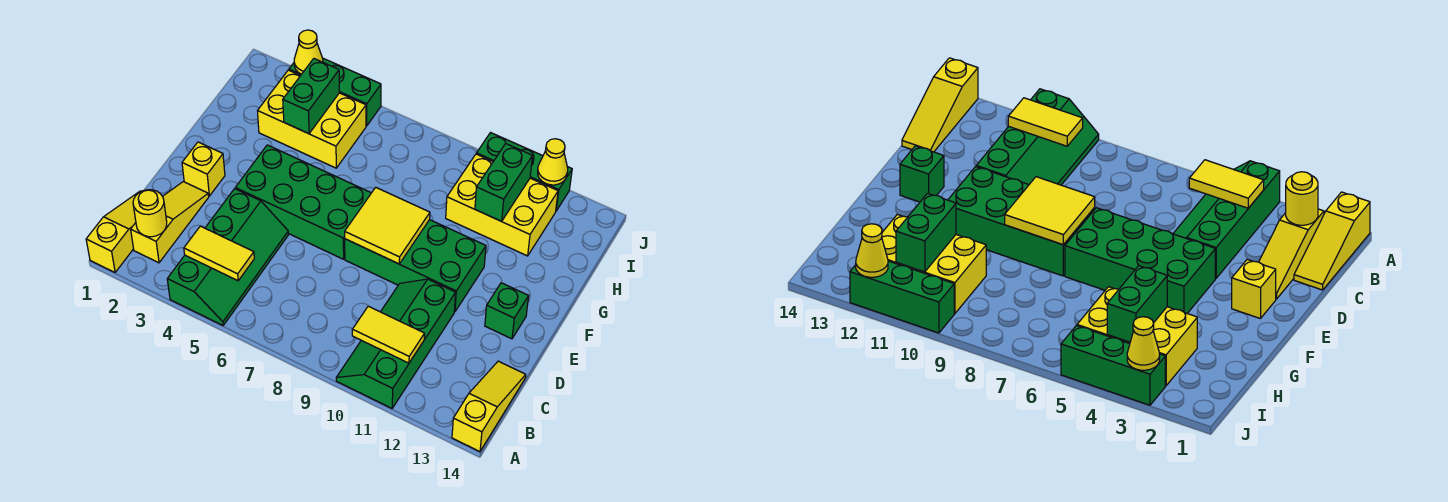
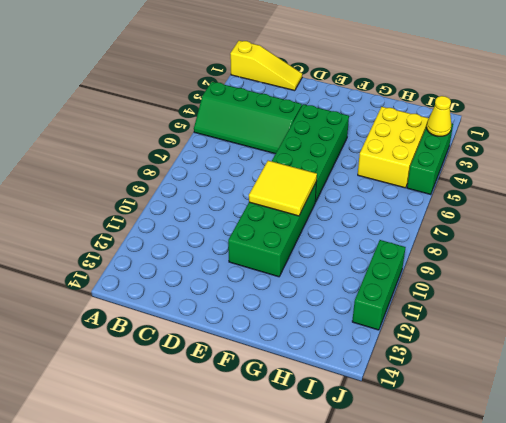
none -> green slope A10:D11 level 1 top 11
none -> yellow slope A14:C14 level 1 top A
none -> yellow slope B2:D2 level 1 top B

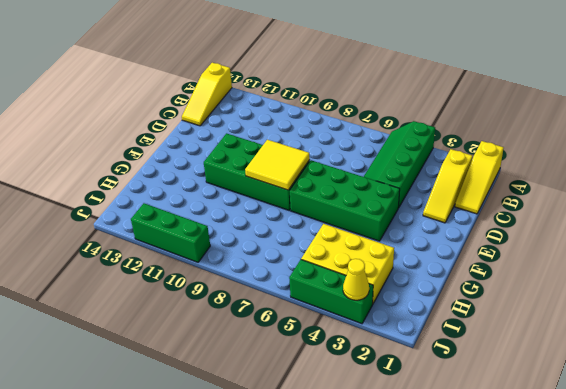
none -> green slope A10:D11 level 1 top 11
none -> yellow brick E2 level 1
none -> green brick E13 level 1

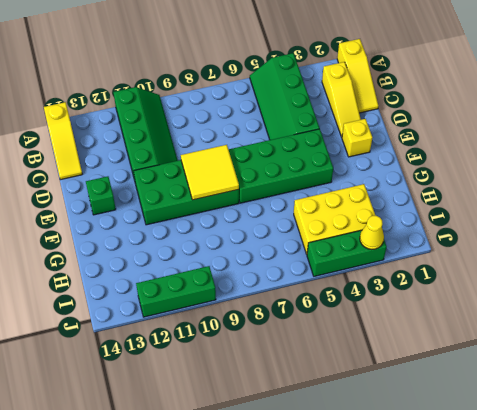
none -> yellow brick H10:I12 level 1
none -> yellow round brick B2 level 2
none -> yellow tile B4:B5 level 2

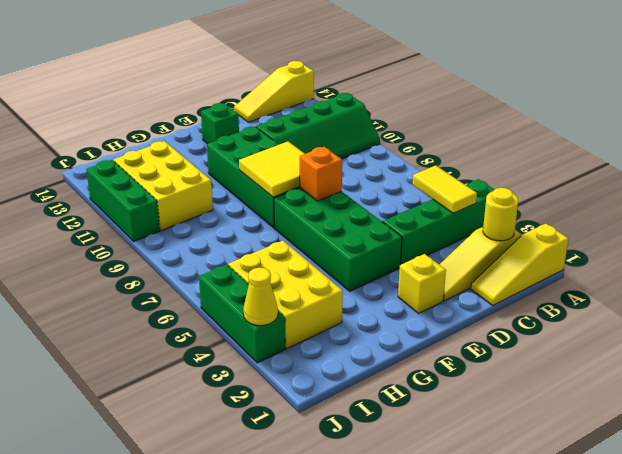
orange brick E7 level 2 -> none
none -> yellow tile B10:B11 level 2
none -> green brick H4:I4 level 2
none -> green brick H11:I11 level 2

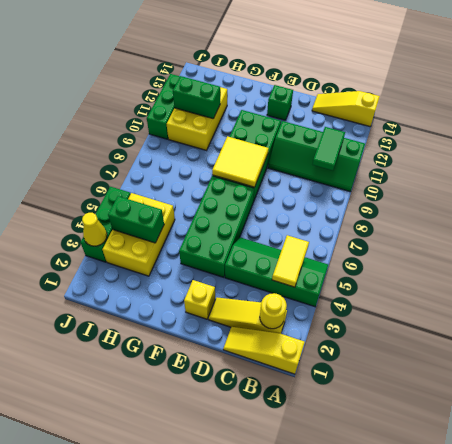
green tile B10:B11 level 2 -> yellow tile B10:B11 level 2
none -> yellow cone J12 level 2

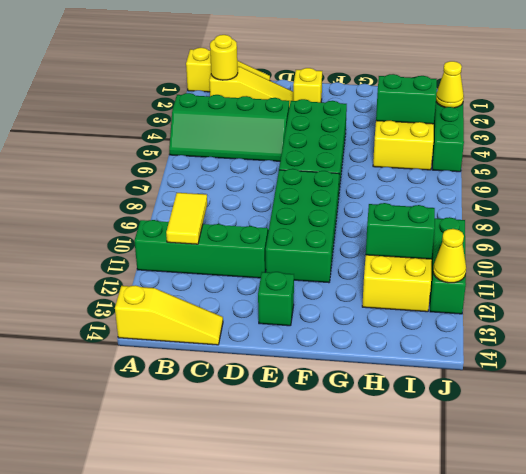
none -> yellow tile B4:B5 level 2
none -> yellow tile E8:F9 level 2

